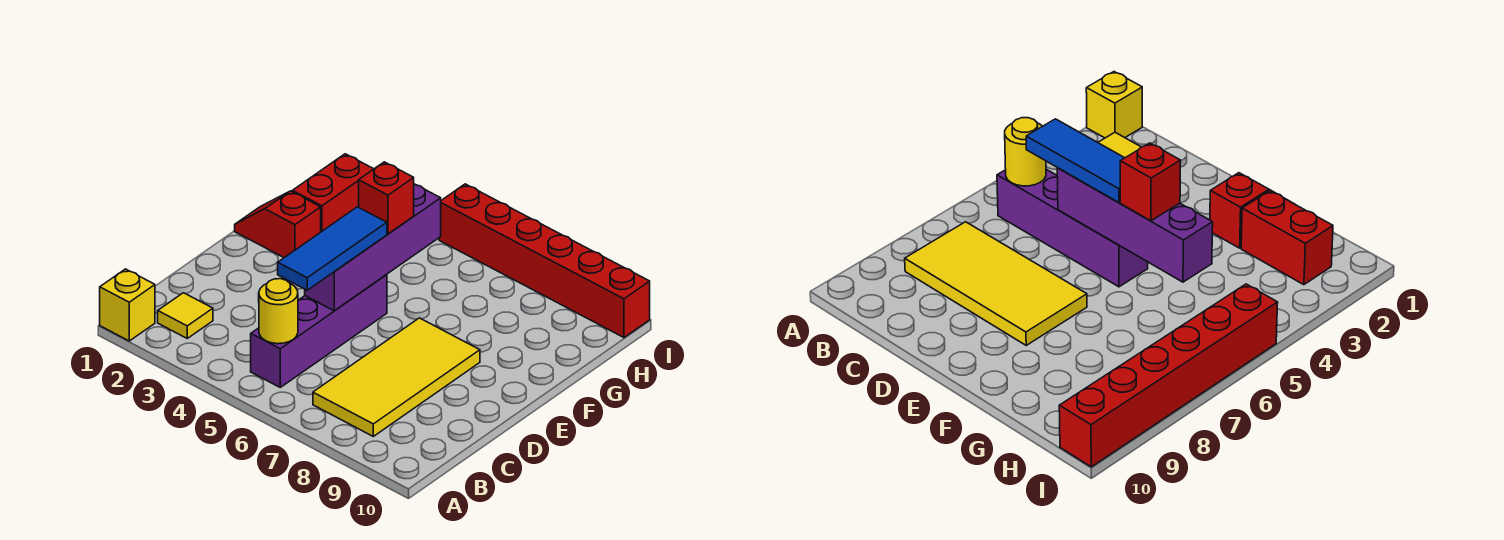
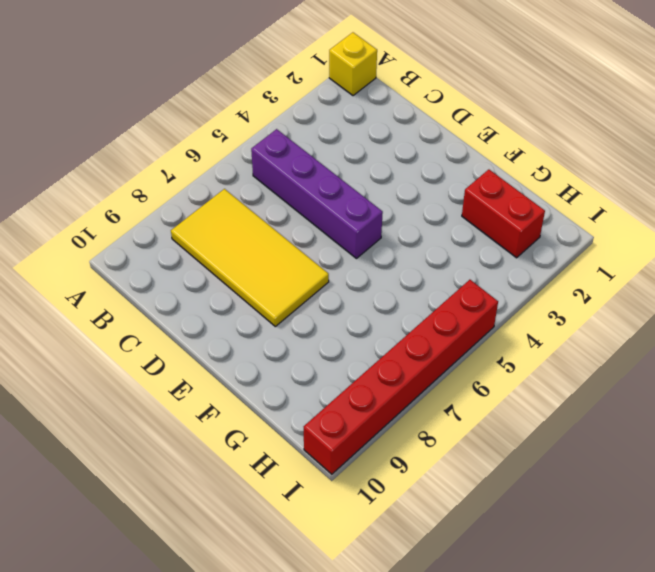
none -> yellow tile B2 level 1
none -> red slope F1:F2 level 1 top 2

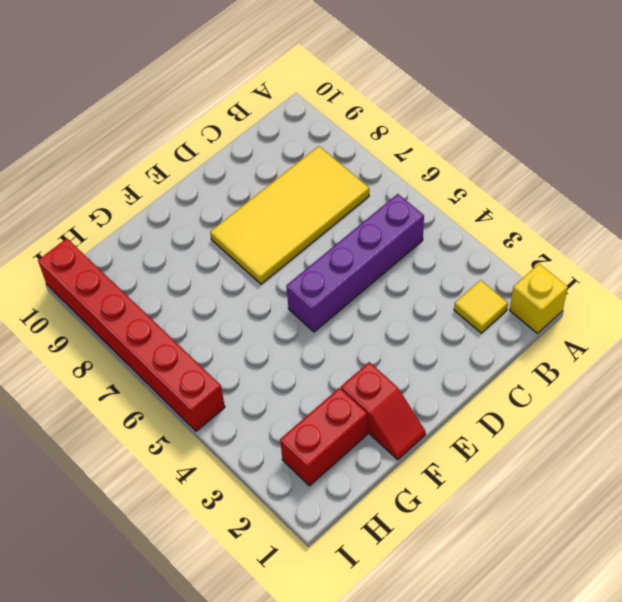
none -> yellow round brick B5 level 2
none -> purple brick D5:G5 level 2

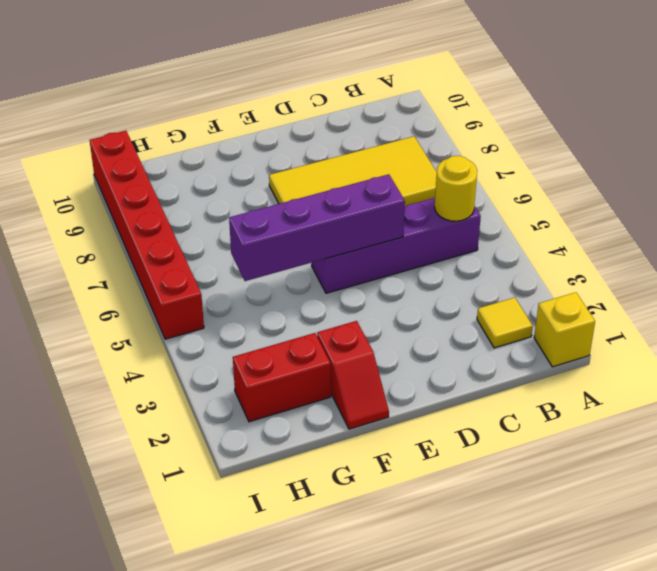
none -> blue tile C5:E5 level 3
none -> red brick F5 level 3

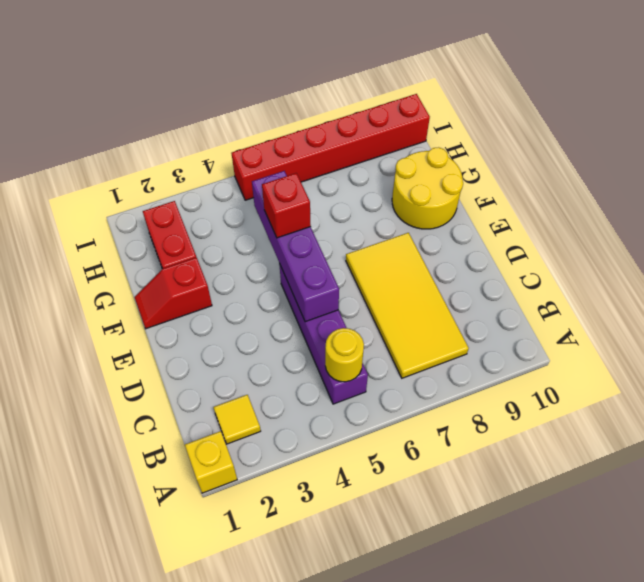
yellow round brick F9:G10 level 1 -> none
none -> blue tile C5:E5 level 3

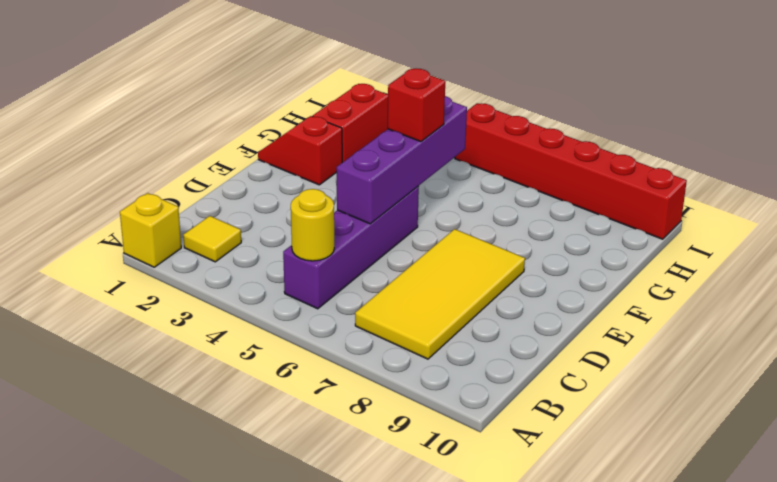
none -> blue tile C5:E5 level 3

